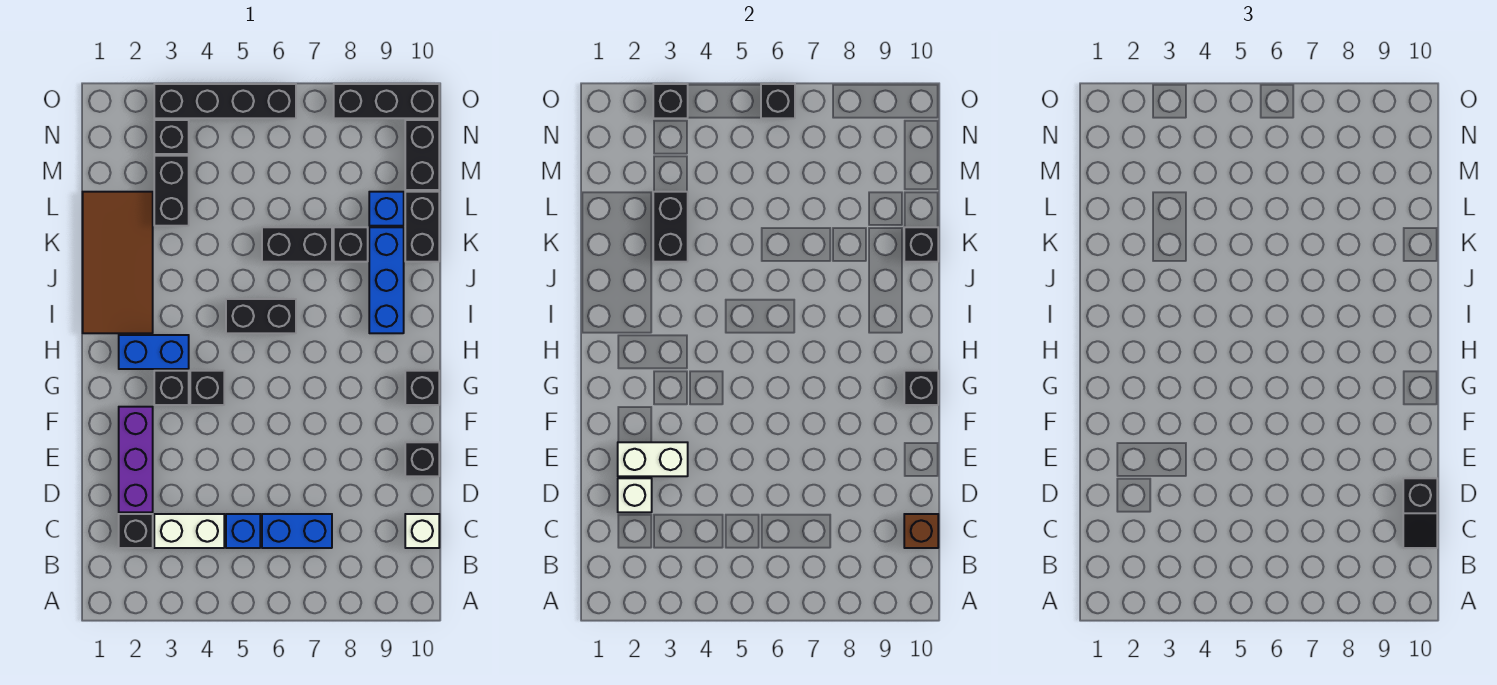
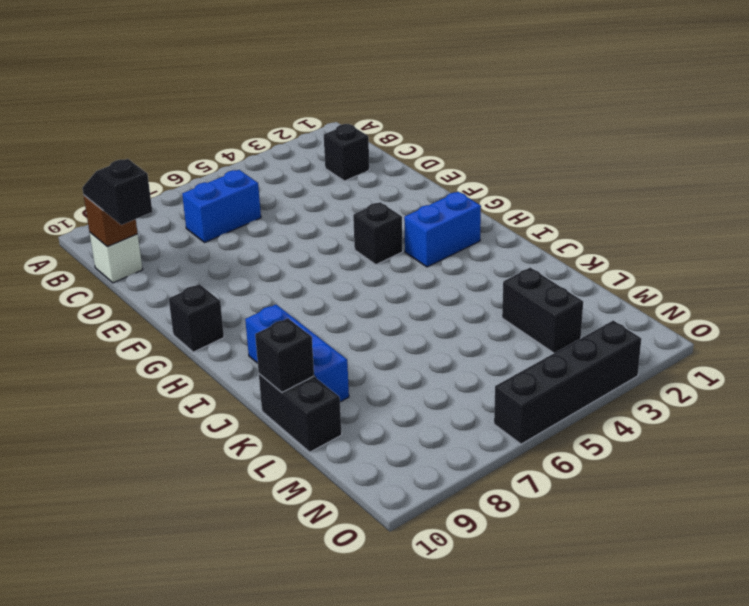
none -> white brick C3:C4 level 1
none -> blue brick C5 level 1
none -> purple brick D2:F2 level 1
none -> black brick E10 level 1

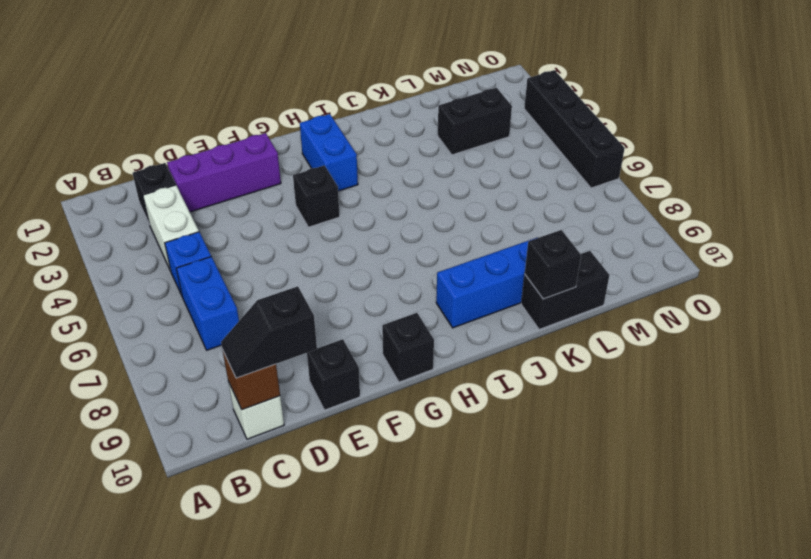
none -> black brick G3 level 1
none -> brown tile I1:L2 level 1
none -> black brick I5:I6 level 1
none -> black brick K6:K7 level 1

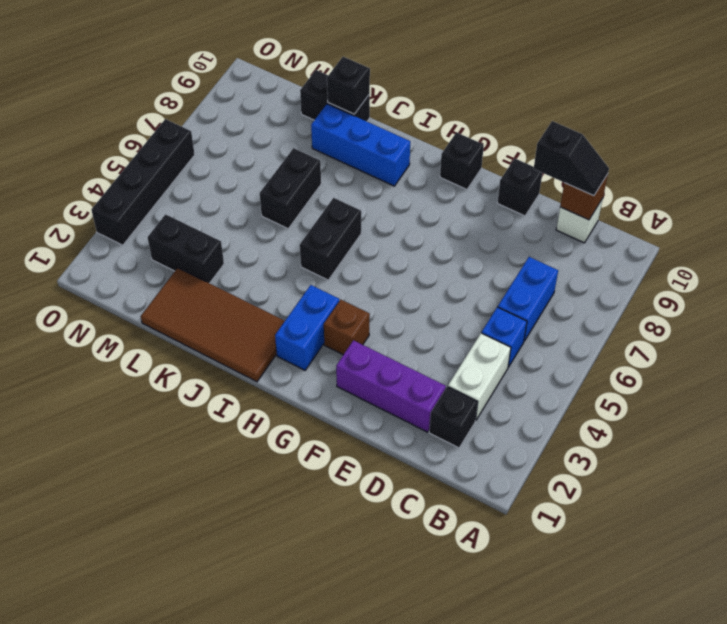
brown brick G3 level 1 -> black brick G3 level 1
none -> black brick G4 level 1
none -> black brick K8 level 1
none -> blue brick L9 level 1
none -> black brick M10:N10 level 1

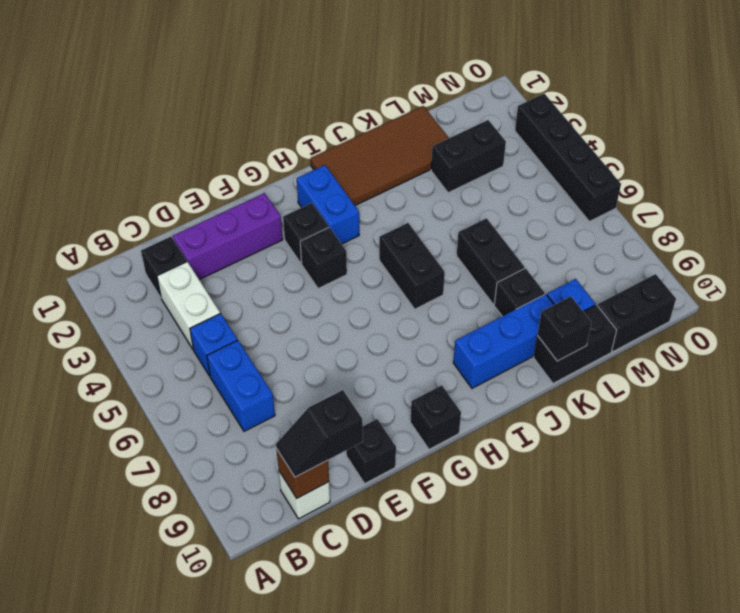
none -> black brick N3 level 1
none -> black brick O8:O10 level 1
none -> white brick D2 level 2
none -> white brick E2:E3 level 2

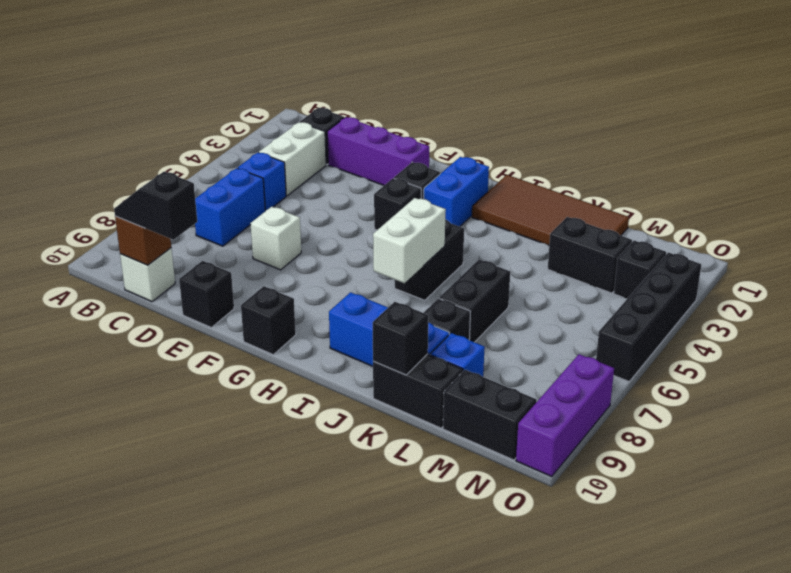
white brick E7 level 1 -> white brick D2 level 2
white brick I6:I7 level 2 -> white brick E2:E3 level 2
purple brick O8:O10 level 1 -> black brick O8:O10 level 1
none -> black brick G10 level 2
none -> black brick K3:L3 level 2
none -> black brick O3 level 2
none -> black brick O6 level 2

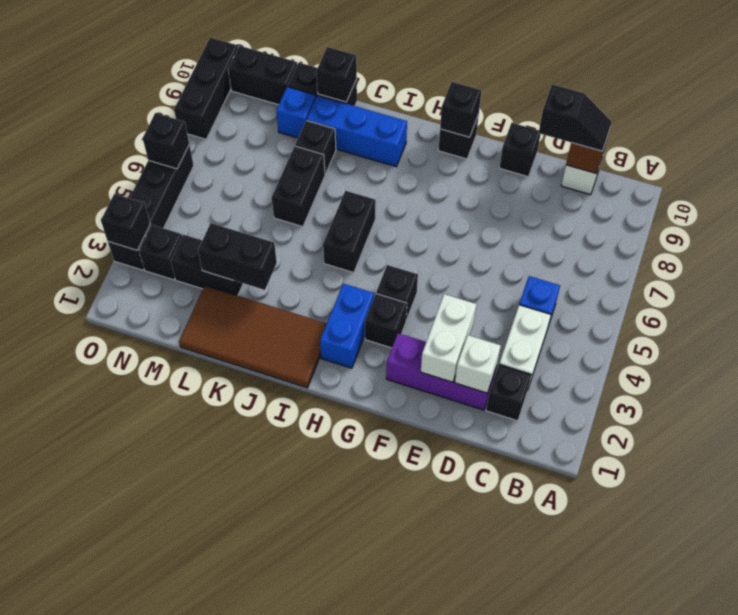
none -> blue brick C6:C7 level 1

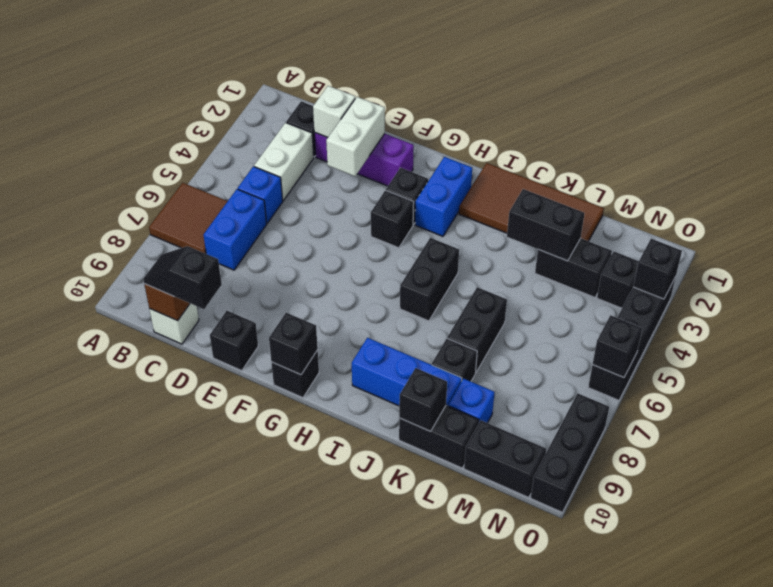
brown tile A6:B7 level 1 -> none

